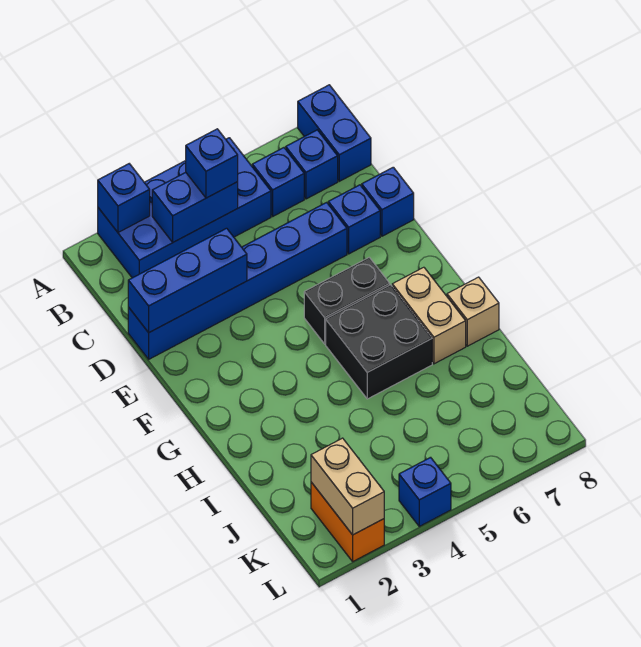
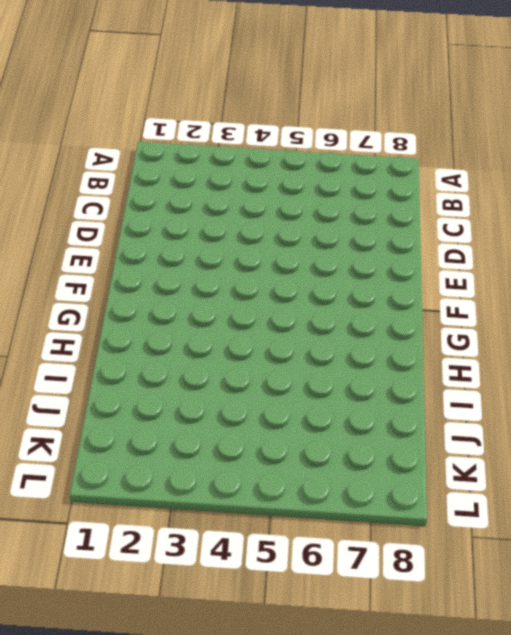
none -> blue brick A2:B5 level 1
none -> blue brick A8:B8 level 1
none -> blue brick B6 level 1

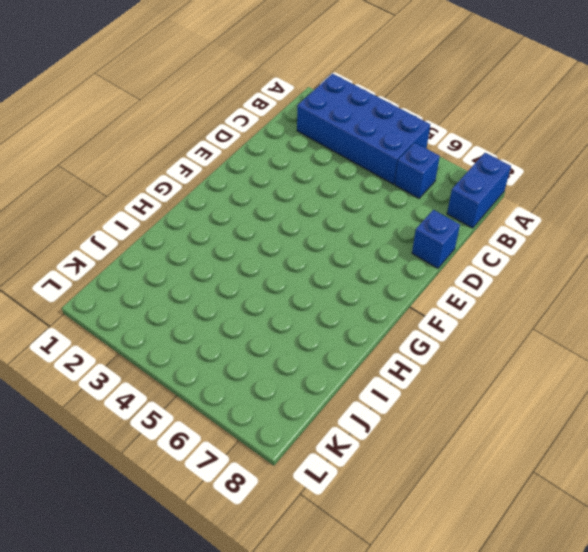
none -> blue brick B7 level 1
none -> blue brick D1:D6 level 1
none -> blue brick D7 level 1

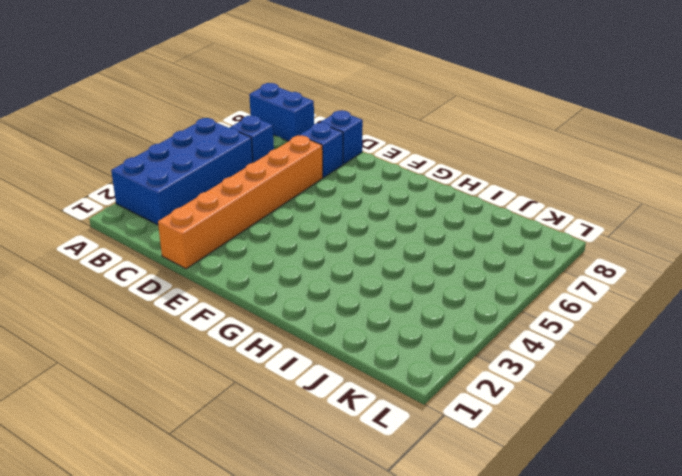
orange brick D1:D6 level 1 -> blue brick D1:D6 level 1
none -> blue brick B7 level 1
none -> black brick F5:F6 level 1
none -> black brick G5:H6 level 1

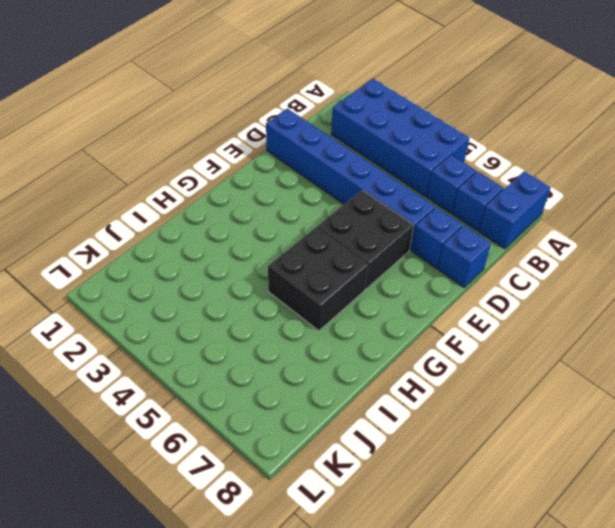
black brick E5:F6 level 1 -> black brick F5:F6 level 1
none -> tan brick G7:H7 level 1
none -> tan brick H8 level 1
none -> orange brick K2:L2 level 1

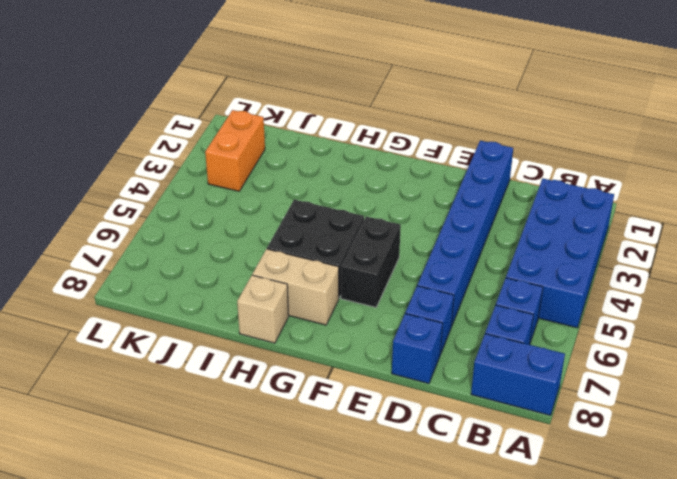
orange brick K2:K3 level 1 -> orange brick K2:L2 level 1
none -> blue brick L4 level 1
none -> blue brick A2 level 2
none -> blue brick B3:B4 level 2

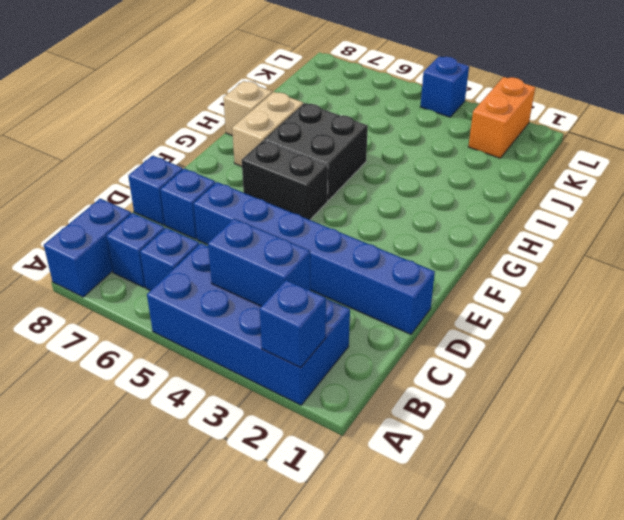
none -> blue brick D1:D3 level 2
none -> tan brick K2:L2 level 2
none -> blue brick B4 level 3

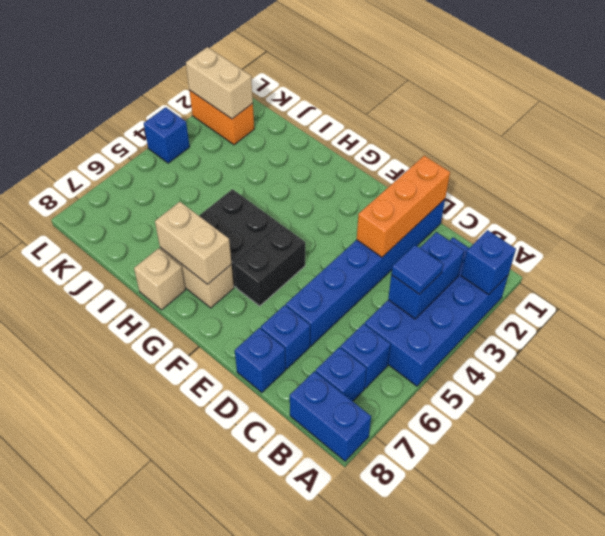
blue tile B4 level 3 -> blue brick B4 level 3
orange brick D1:D3 level 2 -> blue brick D1:D3 level 2
tan brick G7:H7 level 2 -> none

